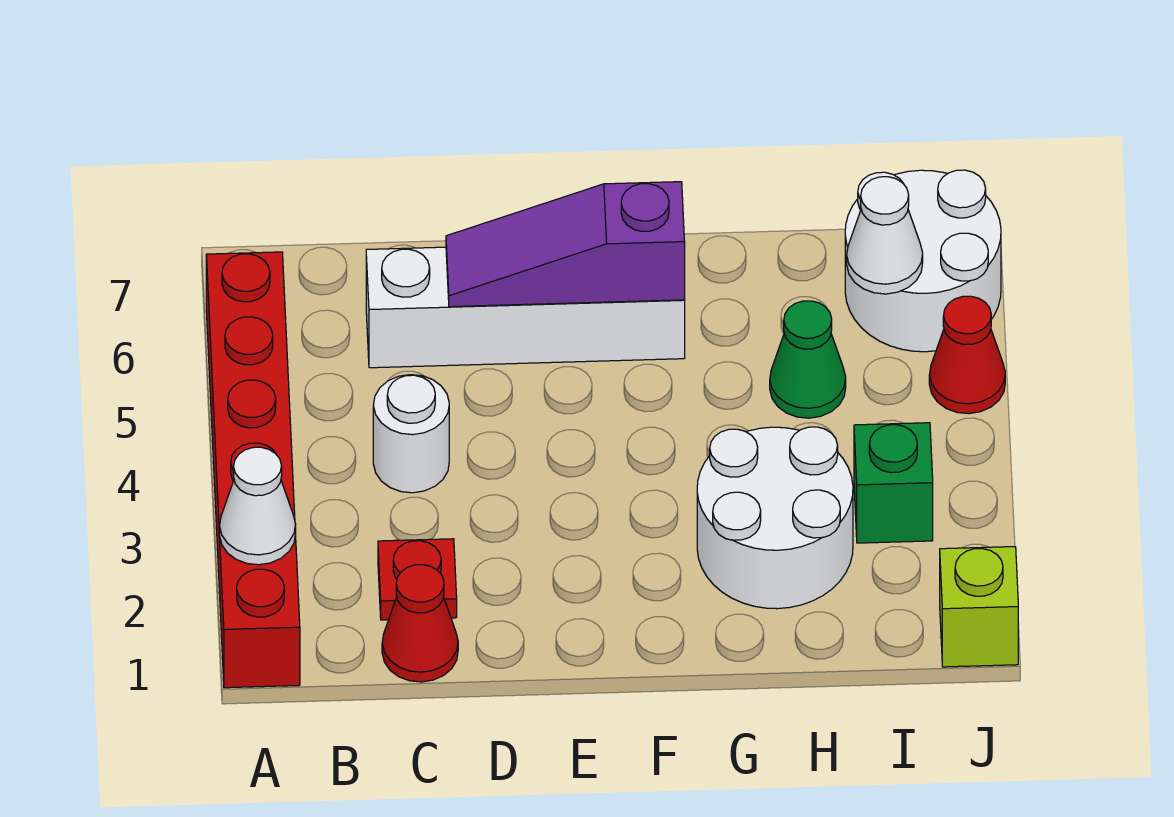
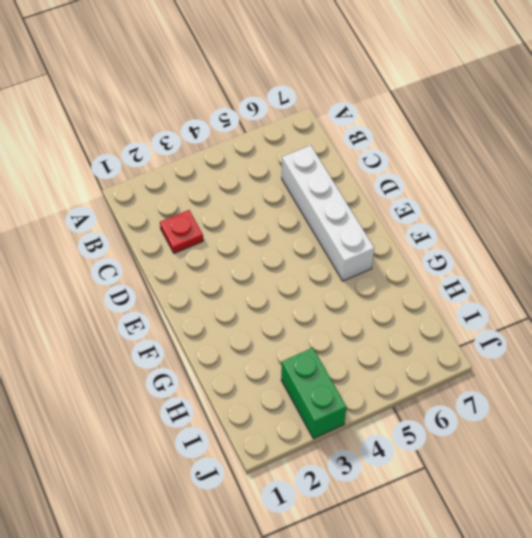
green brick I3:J3 level 1 -> green brick I3 level 1
none -> red brick A1:A6 level 1
none -> red cone C1 level 1
none -> white round brick C4 level 1

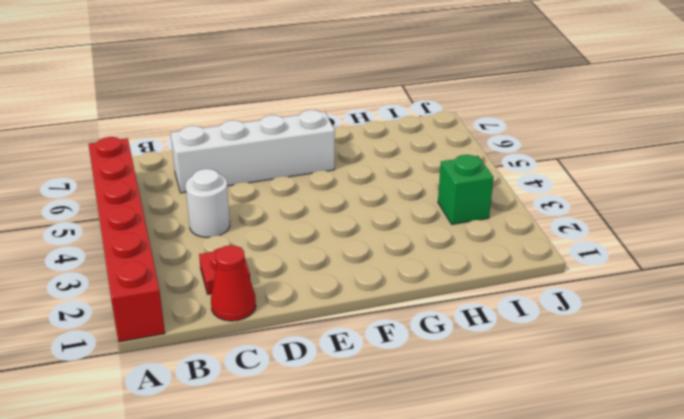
none -> white round brick G2:H3 level 1
none -> green cone H5 level 1
none -> white round brick I6:J7 level 1

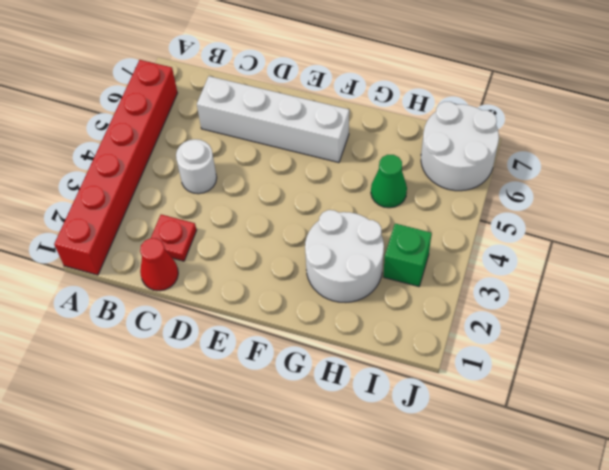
none -> lime brick J1 level 1
none -> red cone J5 level 1
none -> white cone A2 level 2

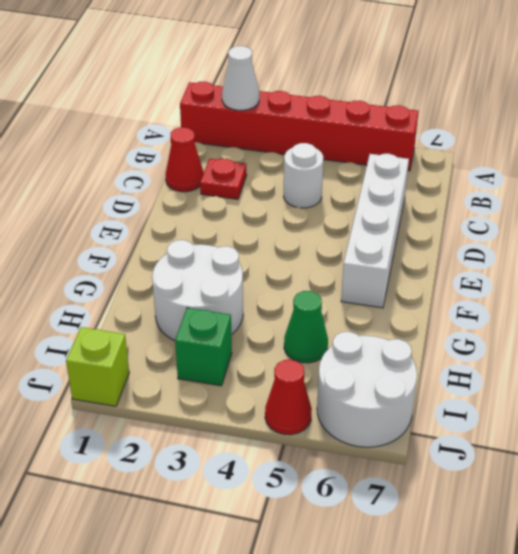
none -> purple slope D6:F6 level 2 top F
none -> white cone I6 level 2

